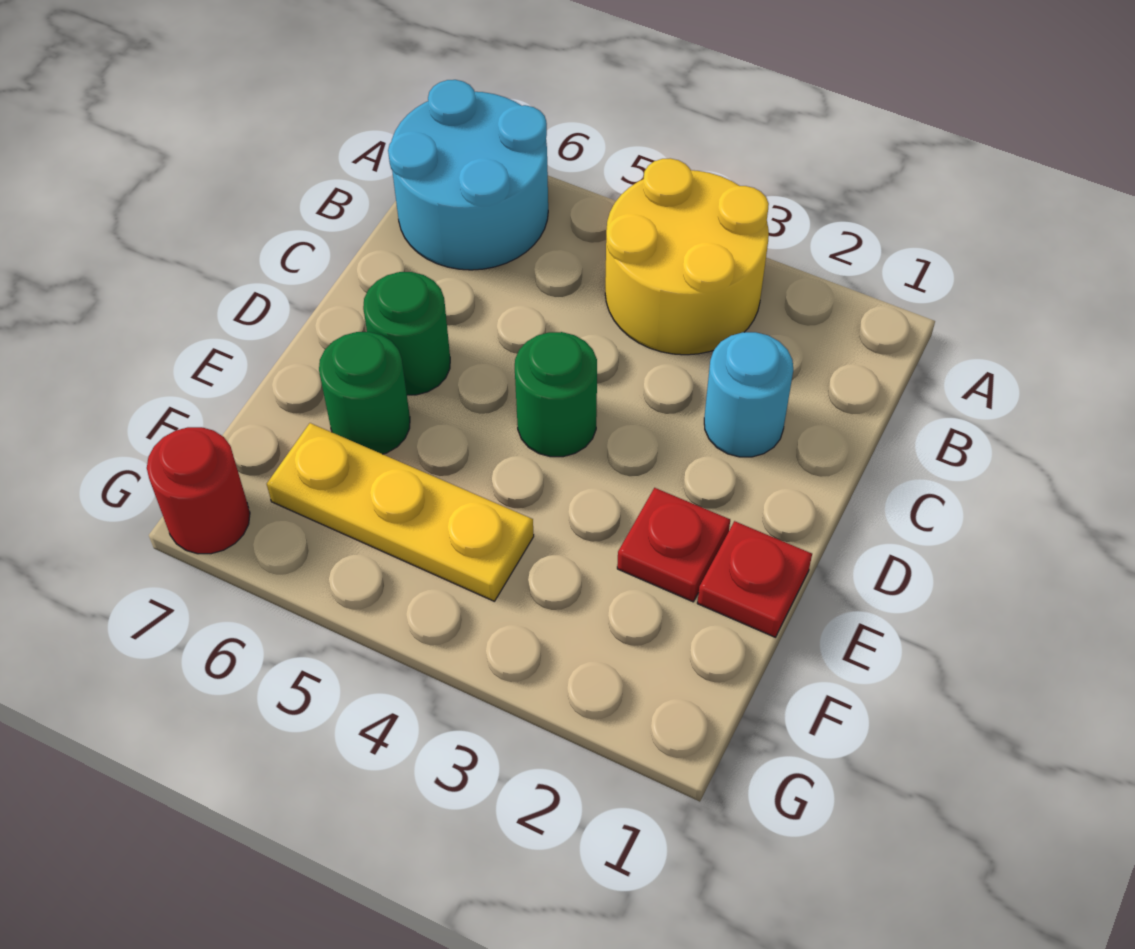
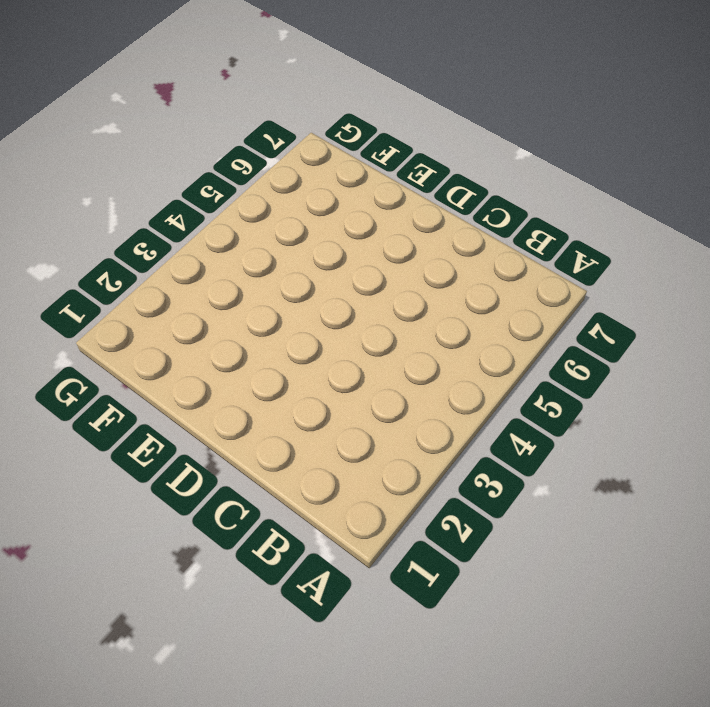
none -> yellow round brick A3:B4 level 1
none -> cyan round brick A6:B7 level 1

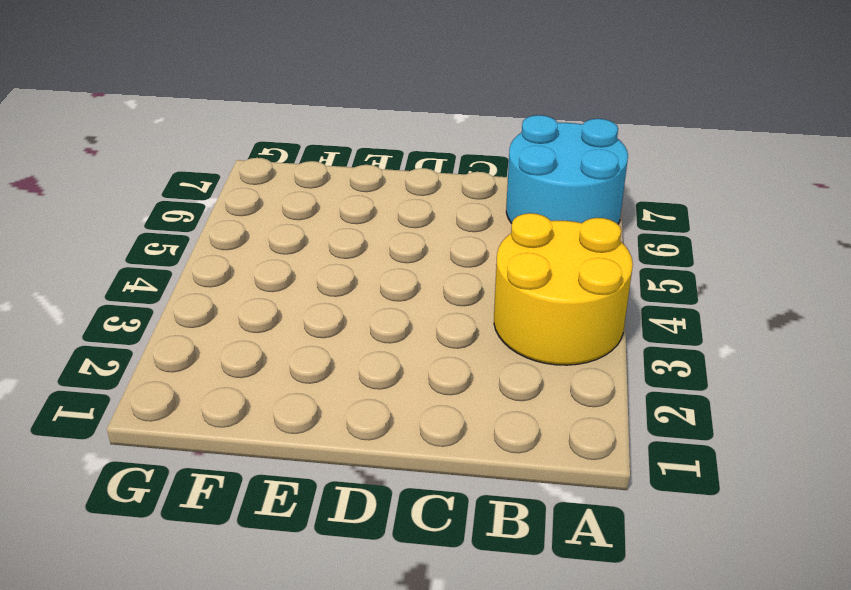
none -> cyan round brick C2 level 1
none -> green round brick D4 level 1

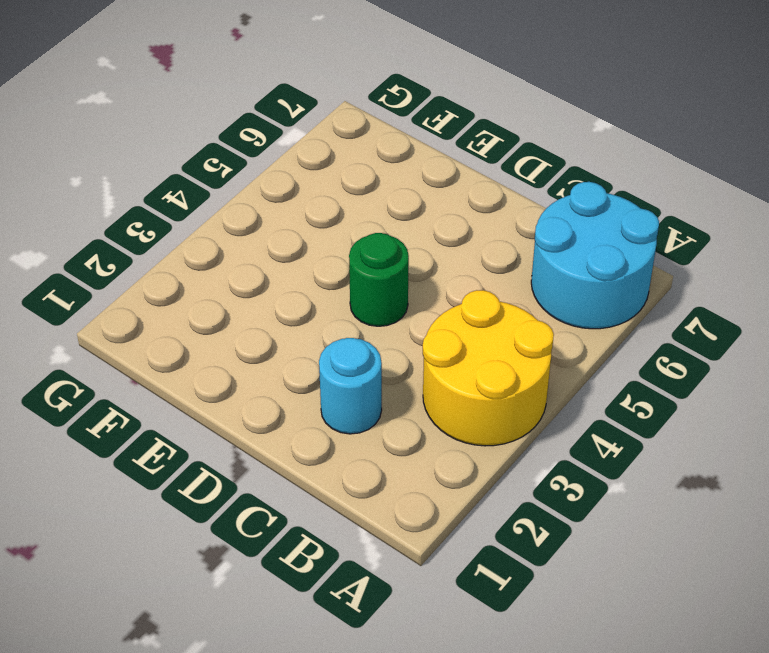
none -> green round brick D6 level 1
none -> red plate E1 level 1

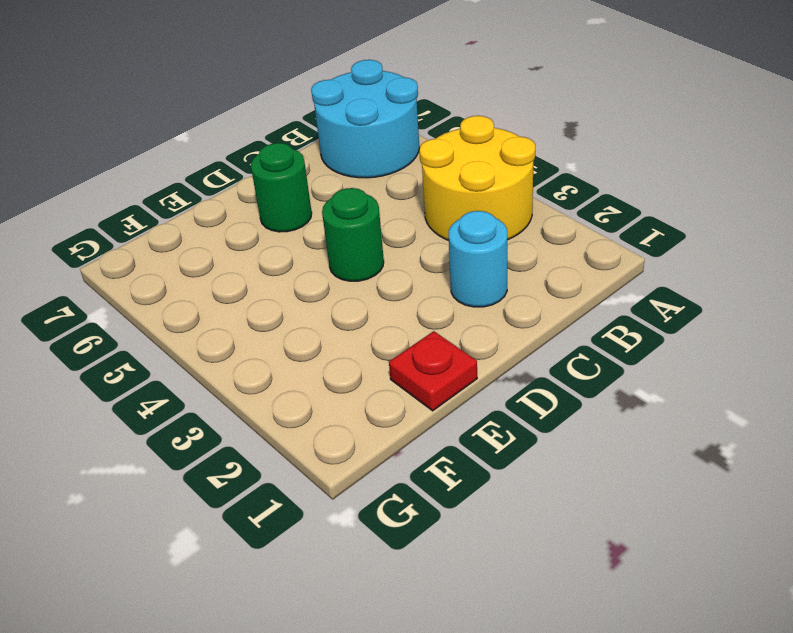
none -> red plate E2 level 1
none -> green round brick E6 level 1

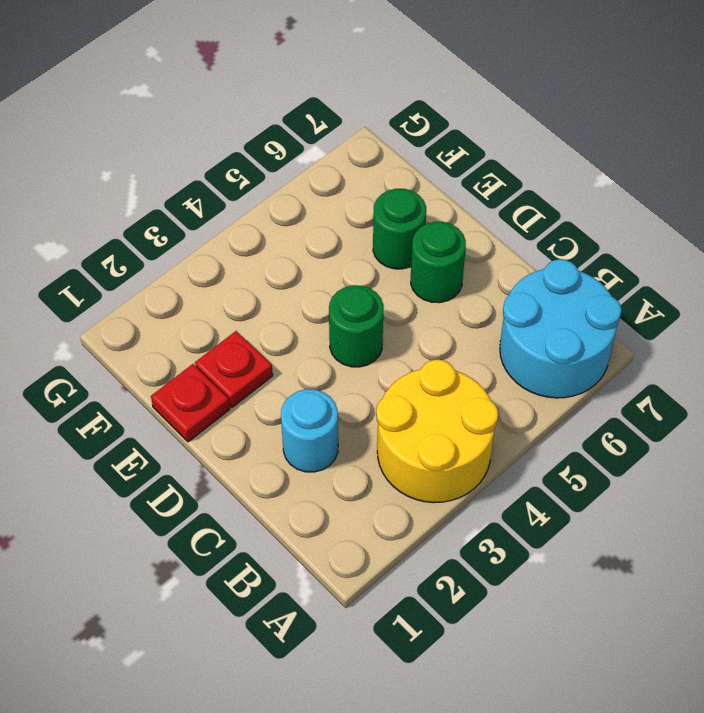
none -> yellow plate F4:F6 level 1
none -> red round brick G7 level 1

